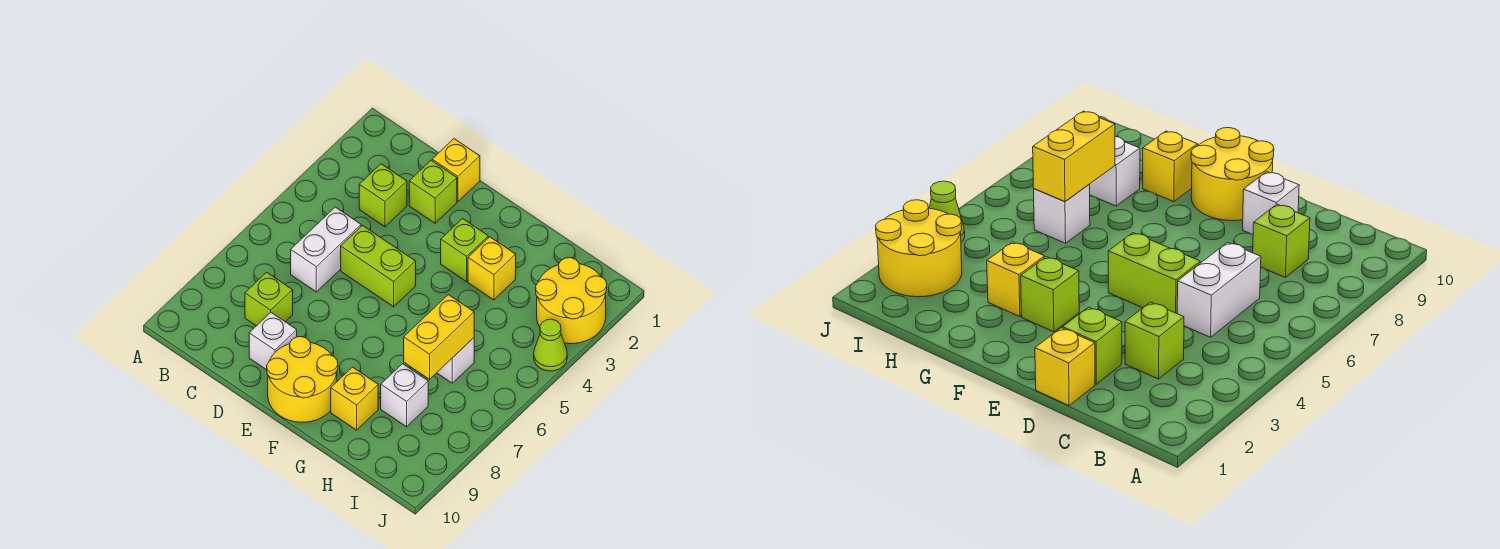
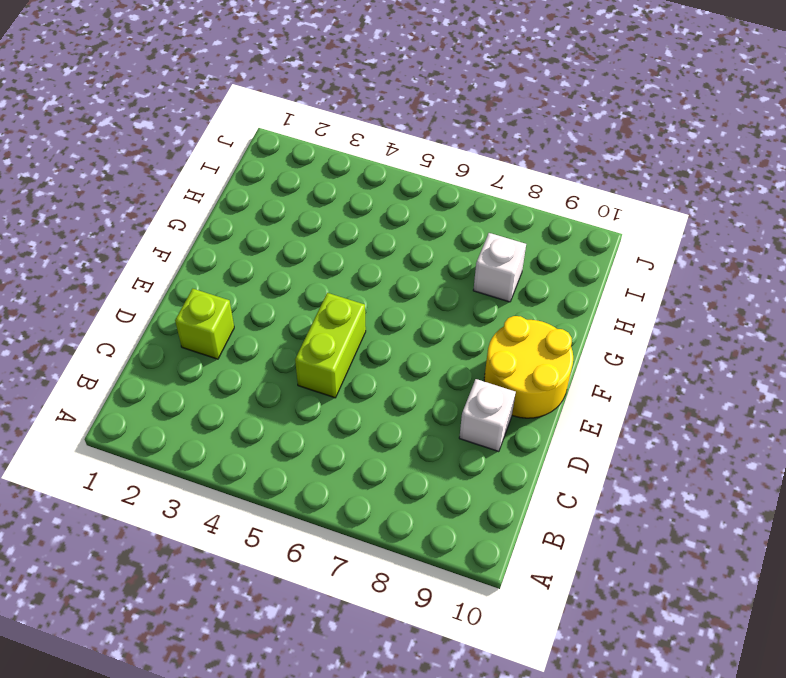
none -> lime brick C3 level 1
none -> white brick C5:C6 level 1
none -> lime brick C8 level 1

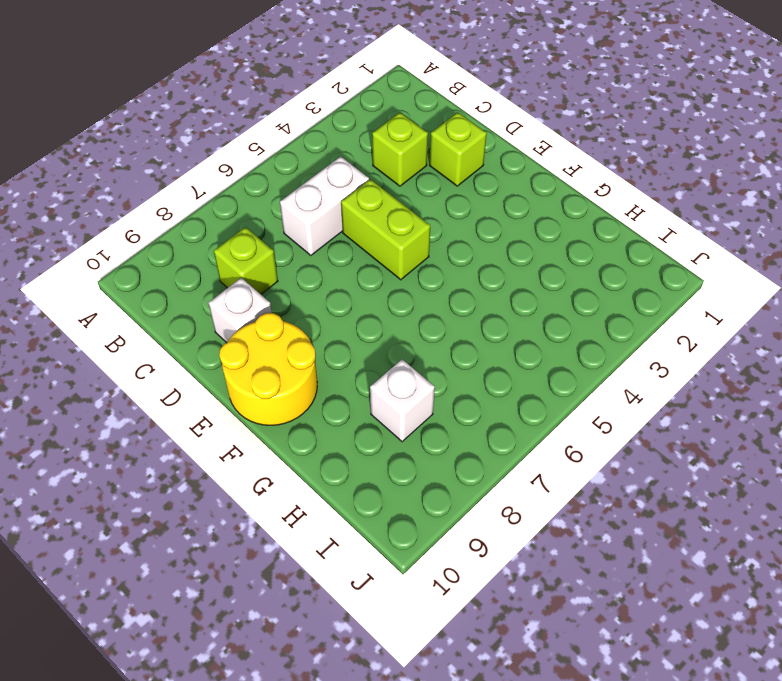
none -> yellow brick D1 level 1
none -> lime brick F3 level 1
none -> yellow brick G3 level 1

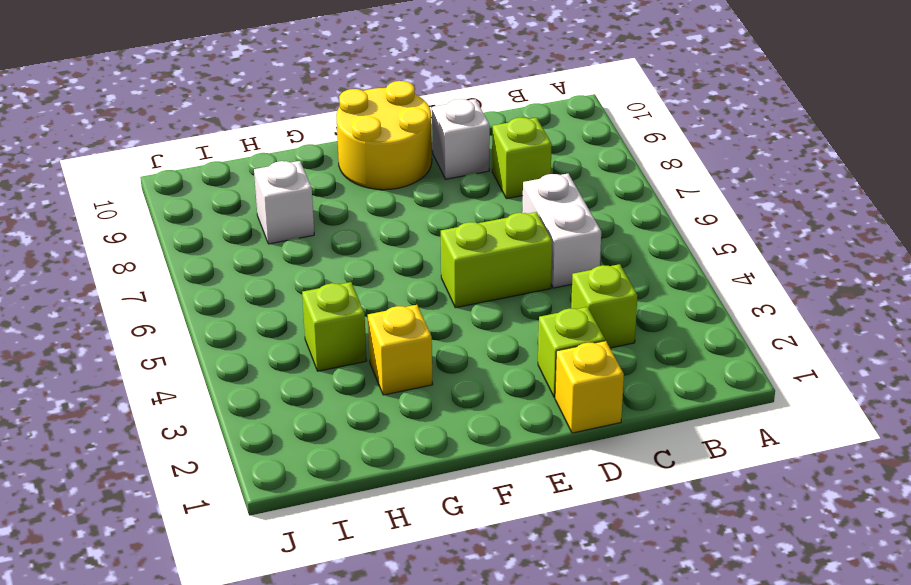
lime brick H4 level 1 -> lime brick F3 level 1
none -> yellow brick G9 level 1
none -> white brick H6 level 1
none -> yellow round brick I2:J3 level 1

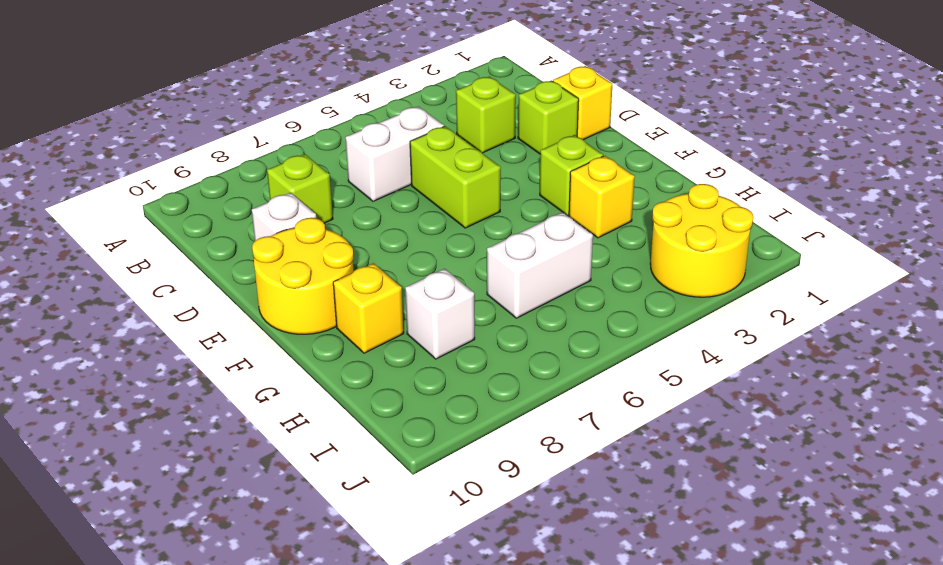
white brick H5:H6 level 1 -> white brick H6 level 1
none -> lime cone J4 level 1
none -> yellow brick H6:H7 level 2

